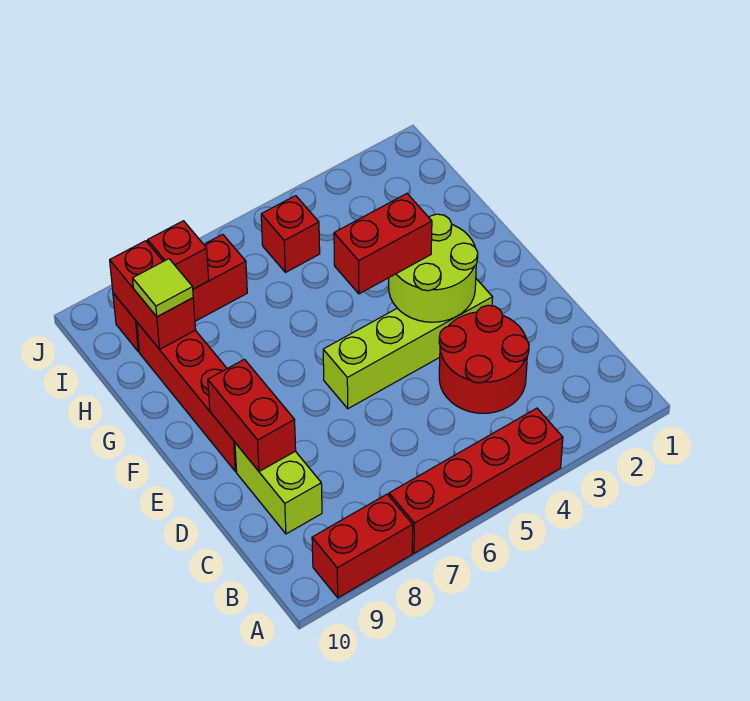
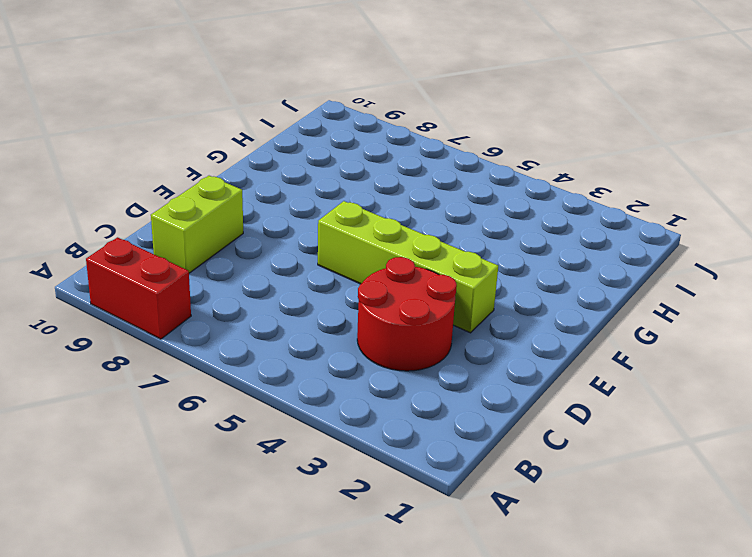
none -> red brick A4:A7 level 1
none -> red brick E9:H9 level 1
none -> red brick I5 level 1

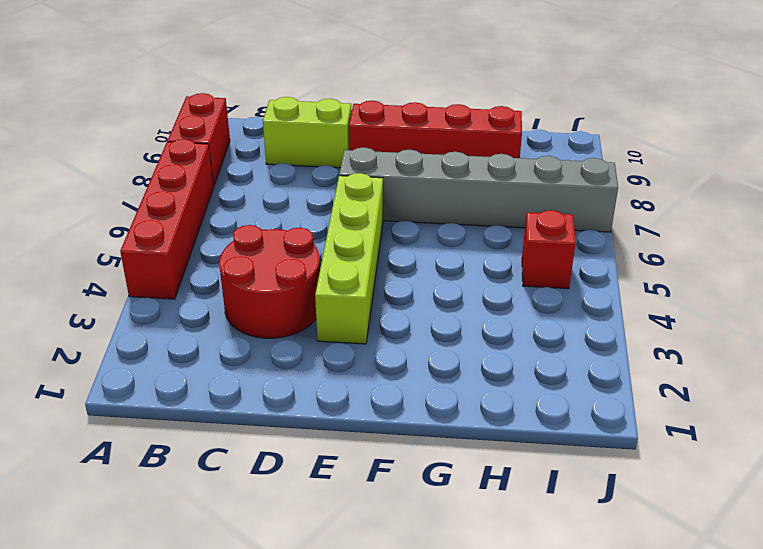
grey brick E7:J7 level 1 -> red brick I7:I9 level 1
none -> red brick D9:E9 level 2
none -> lime round brick E3:F4 level 2
none -> red brick H9:I9 level 2

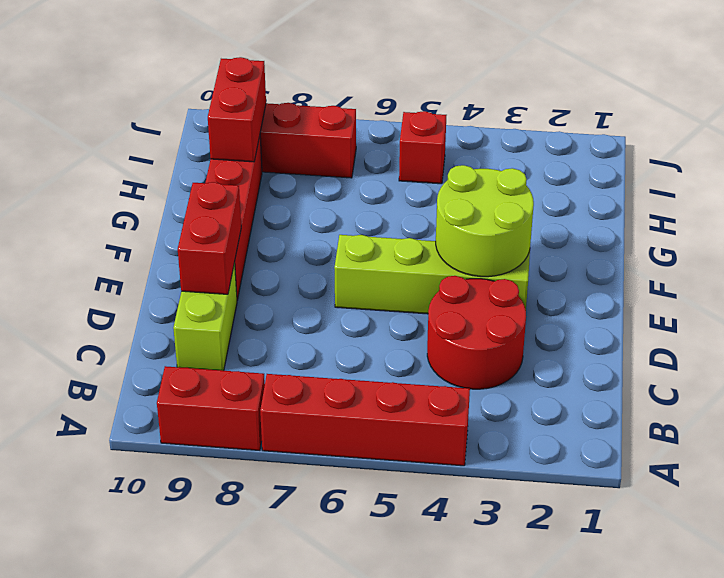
none -> red brick I8 level 2
none -> red brick F4:F5 level 3
none -> lime tile H9 level 3

